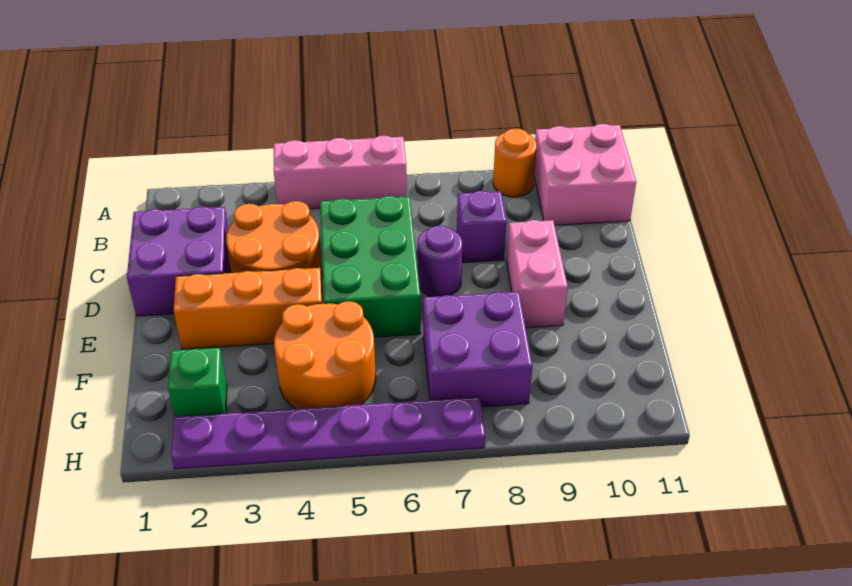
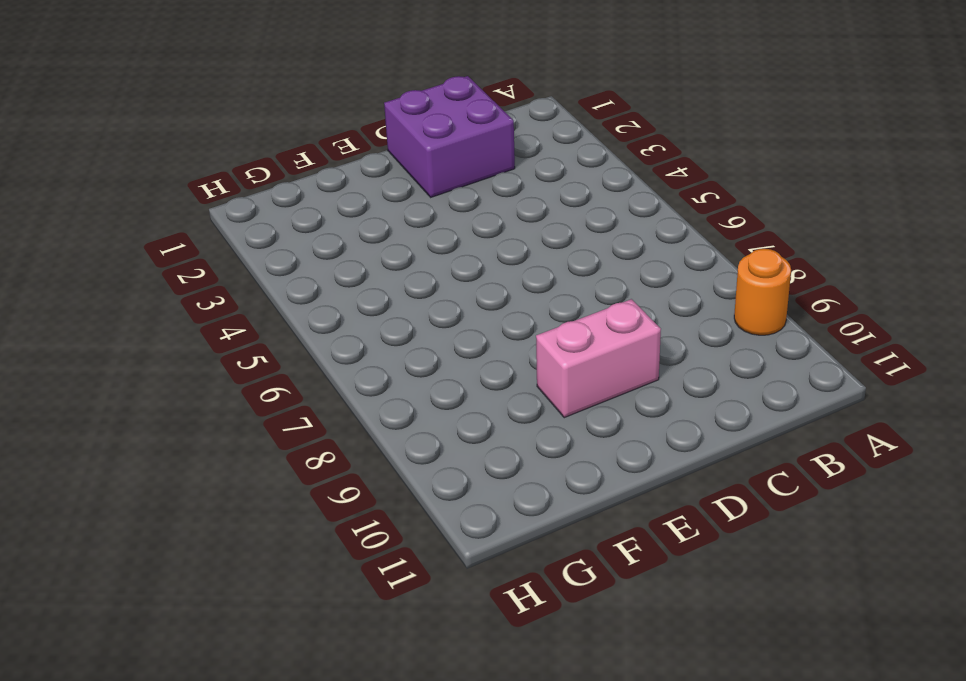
none -> pink brick A4:A6 level 1
none -> pink brick A10:B11 level 1
none -> orange round brick C3:D4 level 1

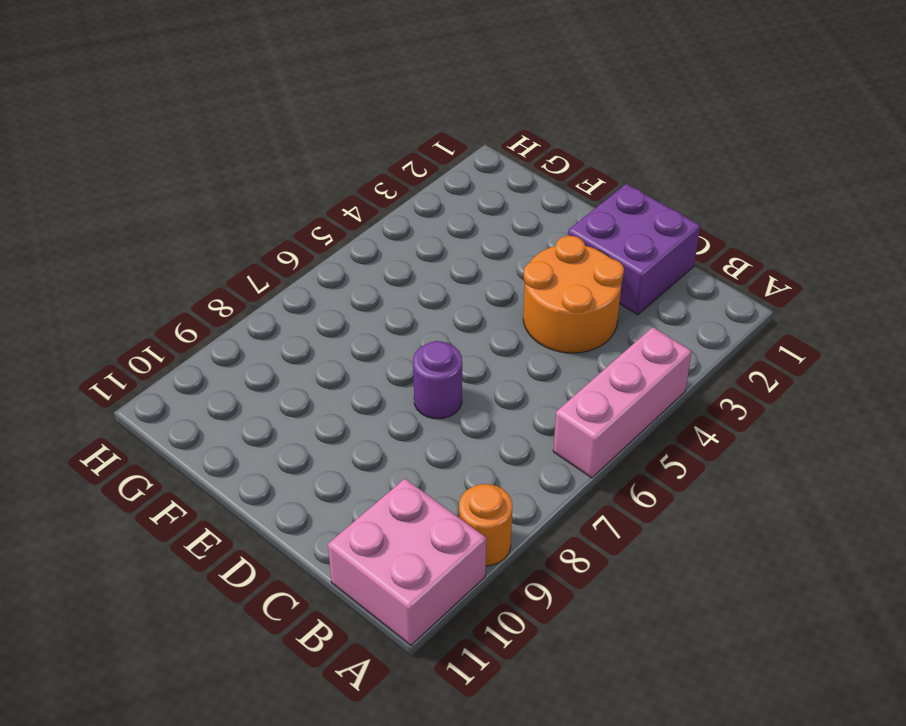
none -> green brick C5:E6 level 1
none -> purple brick C8 level 1
none -> pink brick D9:E9 level 1

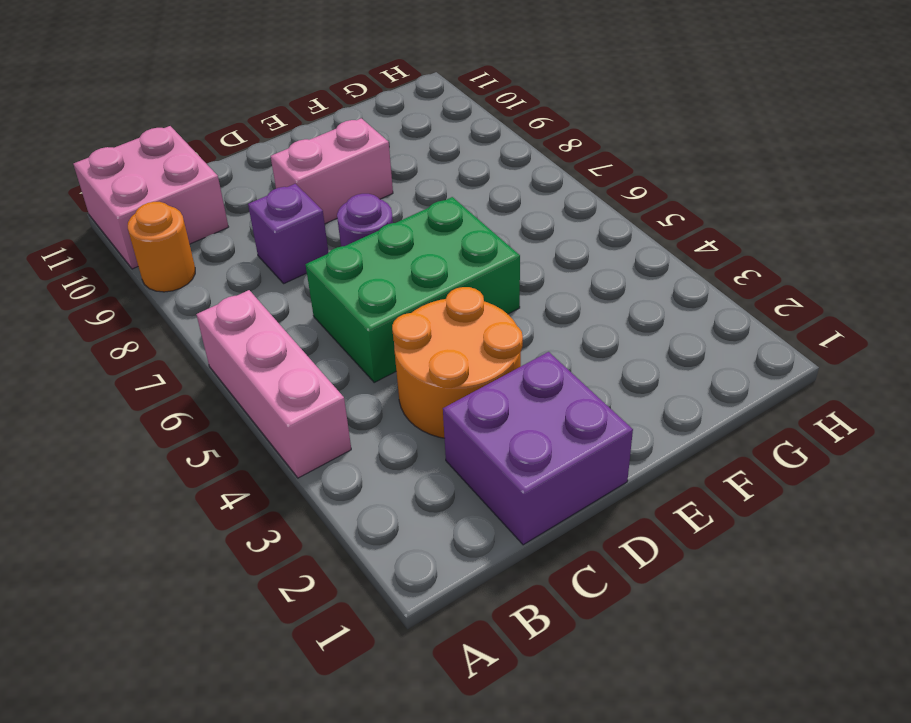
none -> orange brick E2:E4 level 1
none -> orange round brick F4:G5 level 1
none -> purple brick F7:G8 level 1

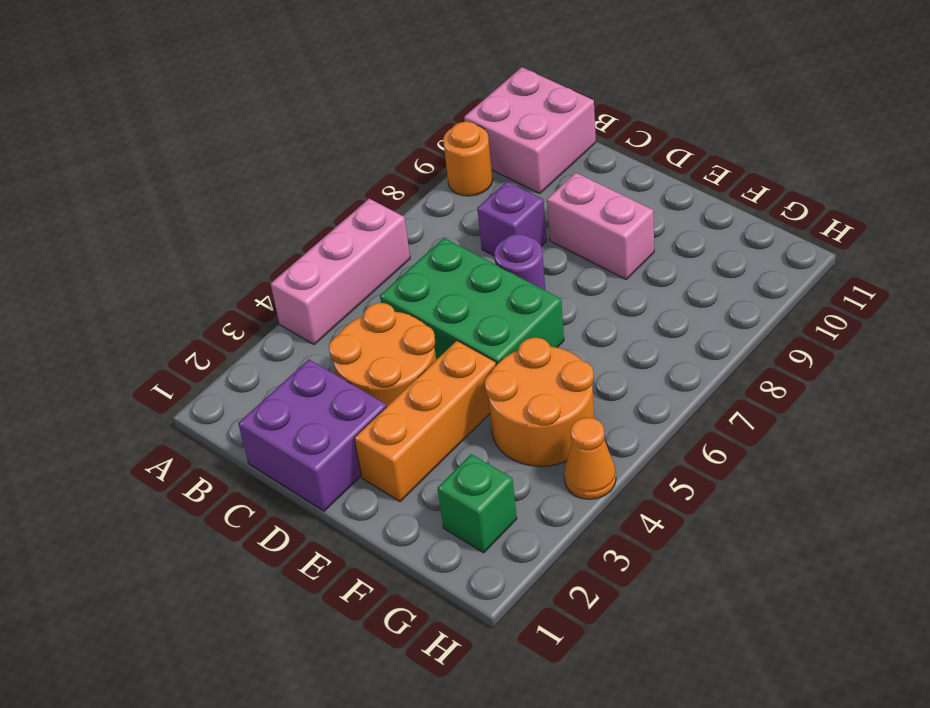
orange cone H4 level 1 -> purple plate H2:H7 level 1
none -> purple brick F7:G8 level 1

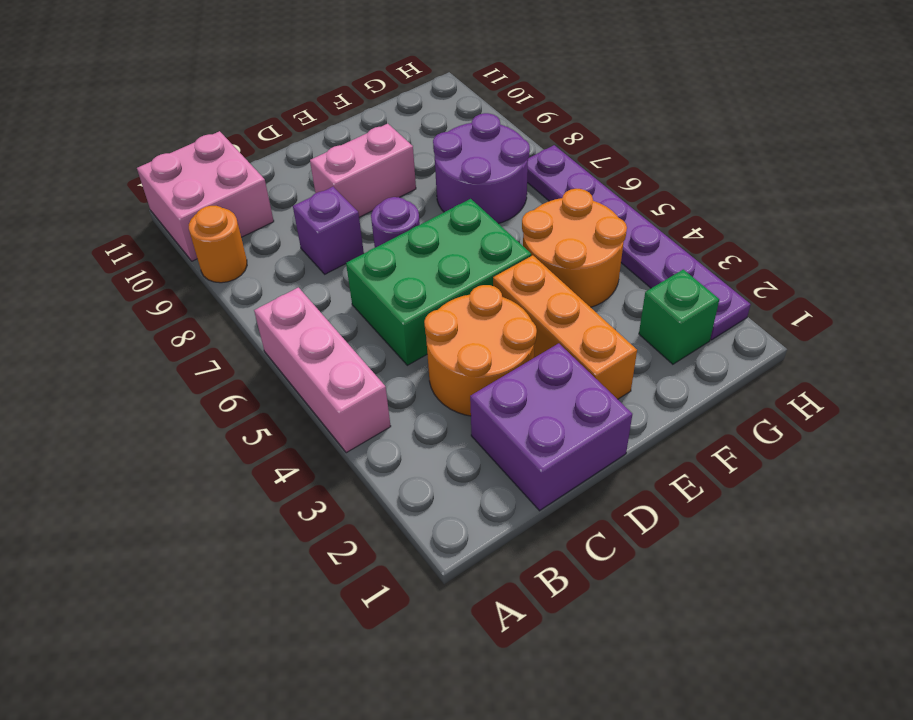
purple round brick F7:G8 level 1 -> purple brick F7:G8 level 1

